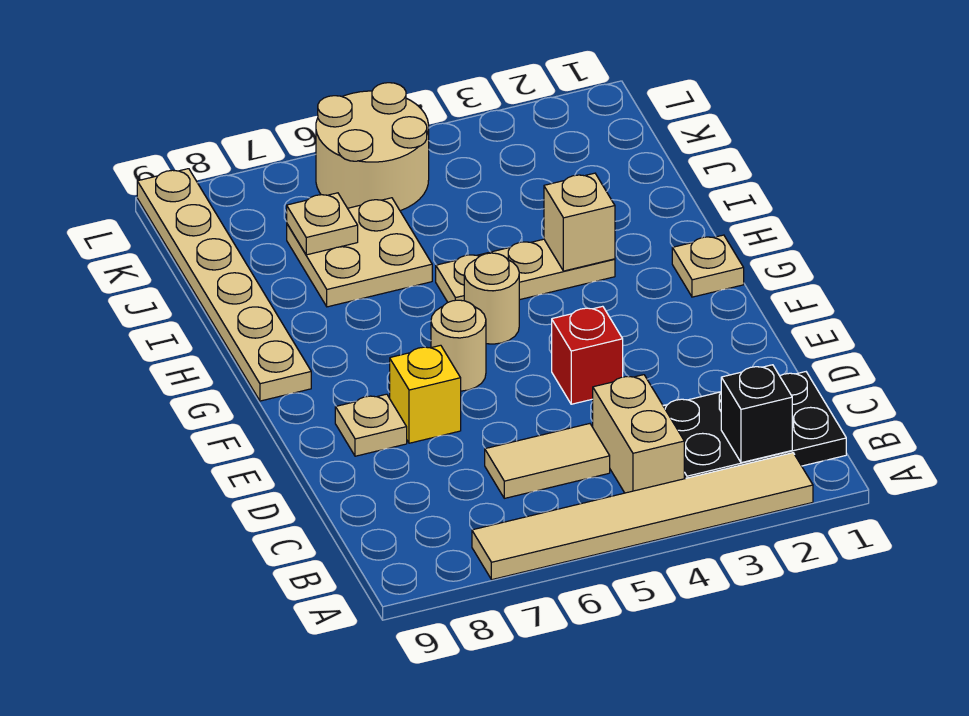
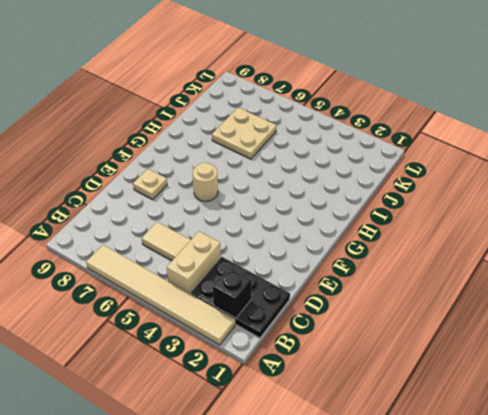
none -> red brick E4 level 1
none -> yellow brick E7 level 1
none -> tan plate G1 level 1

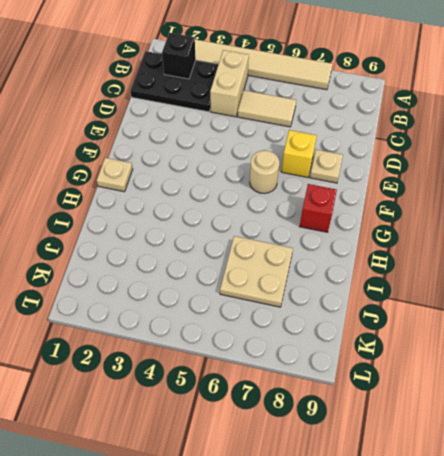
red brick G8 level 1 -> red brick E4 level 1
none -> tan round brick G5 level 1
none -> tan plate G9:L9 level 1
none -> tan plate H3:H5 level 1

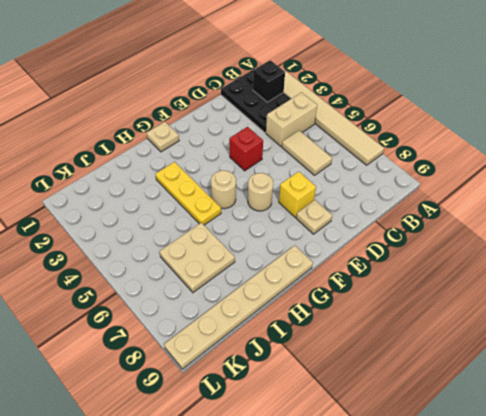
yellow plate H3:H5 level 1 -> tan plate H3:H5 level 1
none -> tan round brick K5:L6 level 1
none -> tan brick H3 level 2
none -> tan plate J7 level 2

